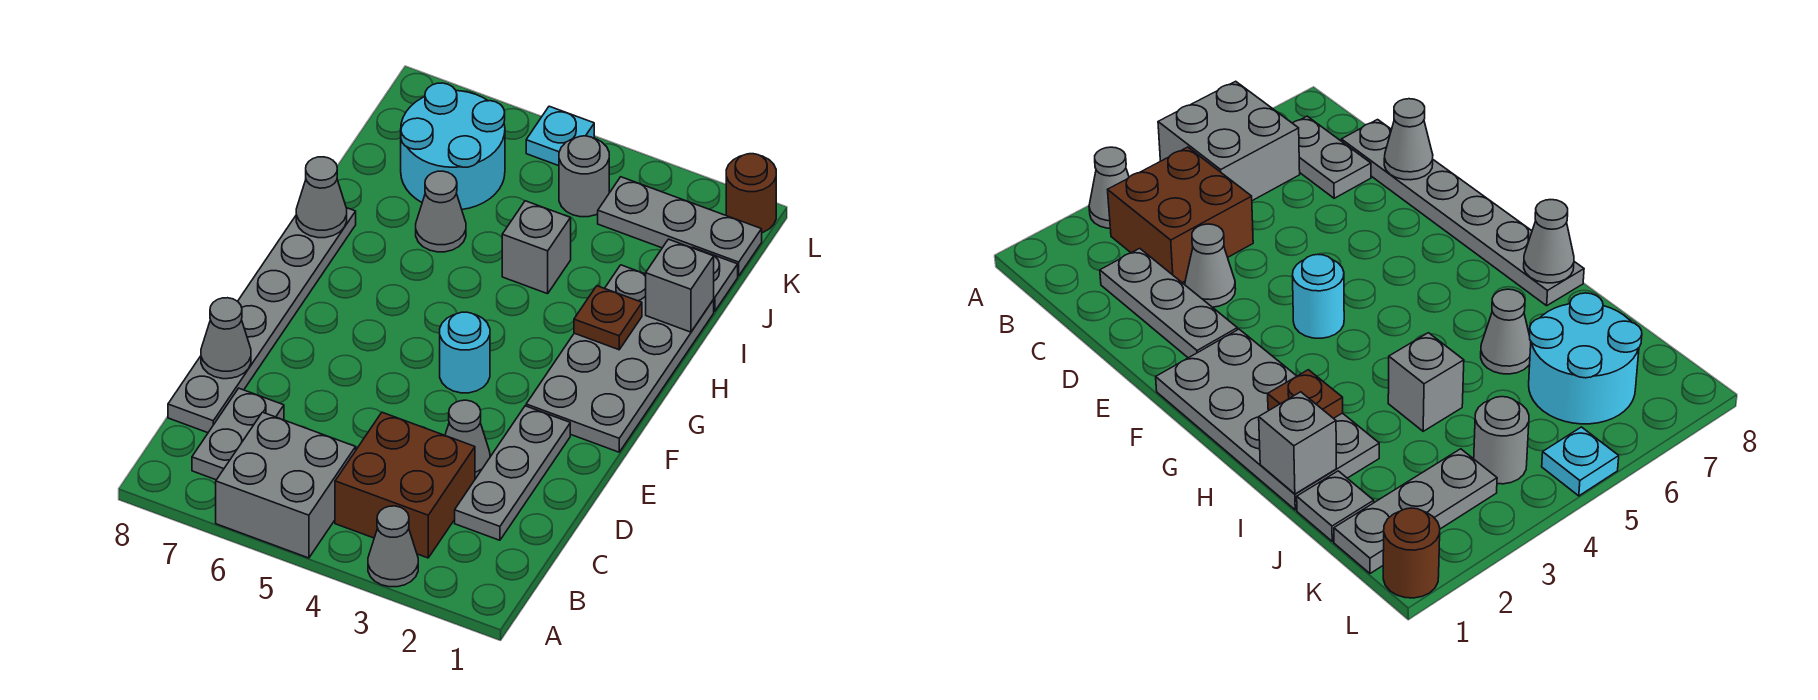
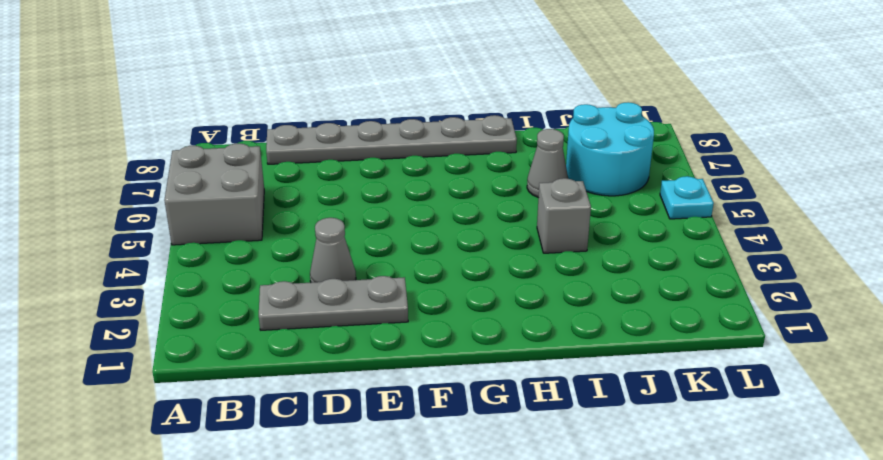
none -> grey cone A3 level 1
none -> brown brick B3:C4 level 1
none -> grey plate B7:C7 level 1

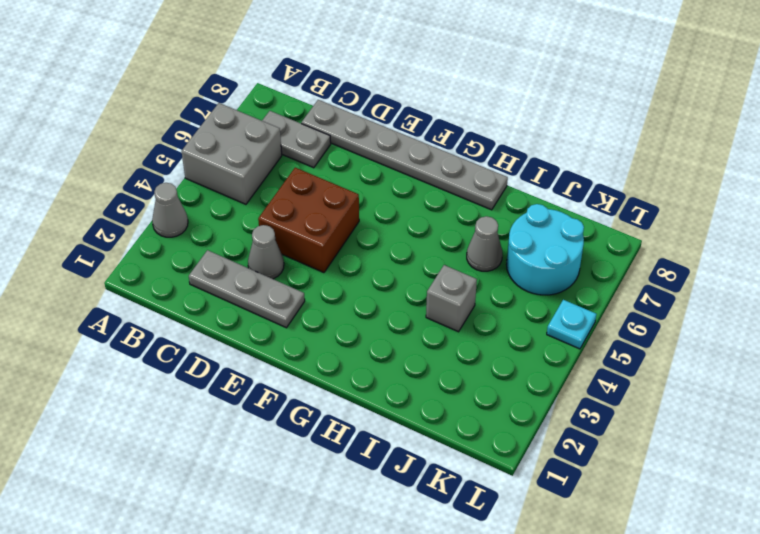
brown brick D4:E5 level 1 -> brown brick B3:C4 level 1
none -> grey plate F1:I2 level 1
none -> cyan round brick F4 level 1
none -> grey plate J1 level 1

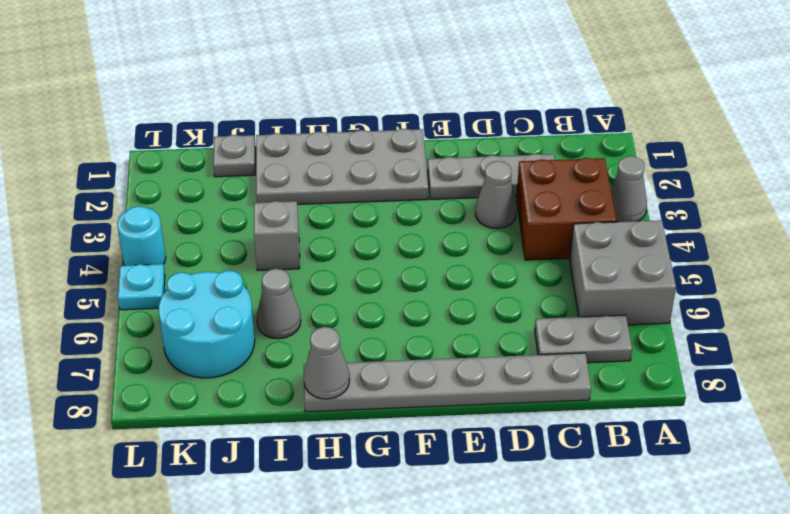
cyan round brick L4 level 1 -> cyan round brick F4 level 1
none -> grey plate K1:K3 level 1
none -> grey round brick K4 level 1
none -> brown round brick L1 level 1

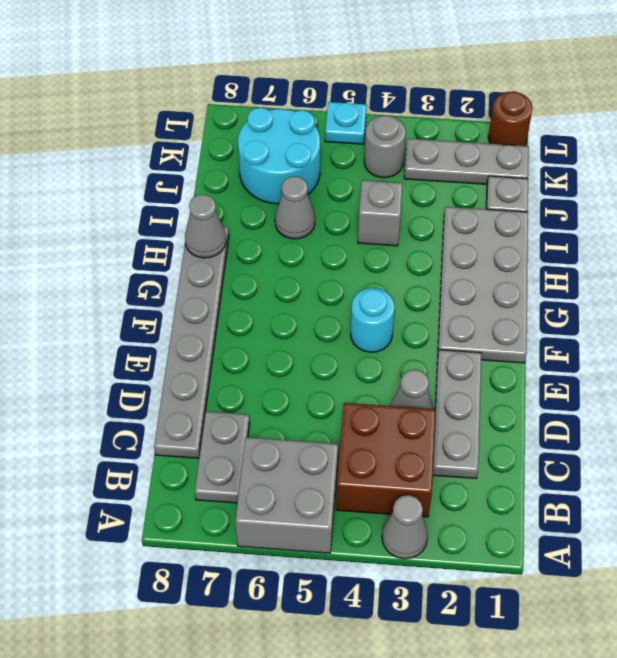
none -> grey cone D8 level 2
none -> brown plate H2 level 2
none -> grey brick I1 level 2

